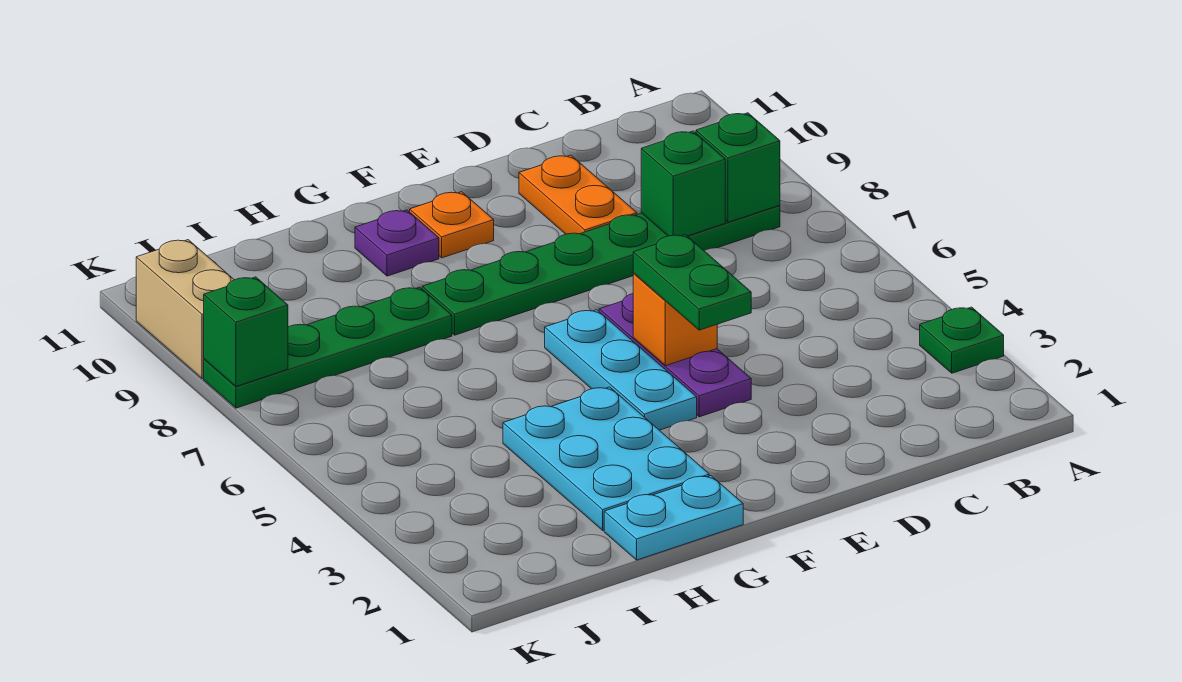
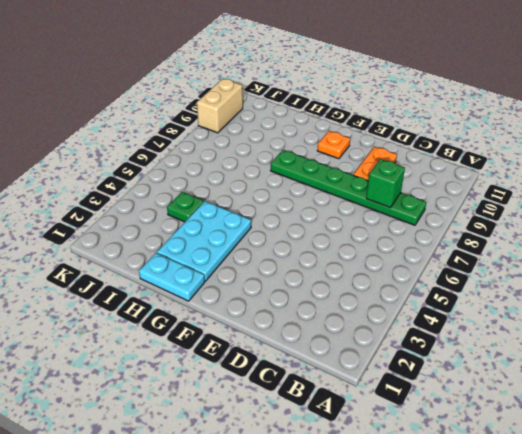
green plate I4 level 1 -> green plate A3 level 1
none -> purple plate E4:E6 level 1
none -> cyan plate F4:F6 level 1
none -> purple plate G10 level 1

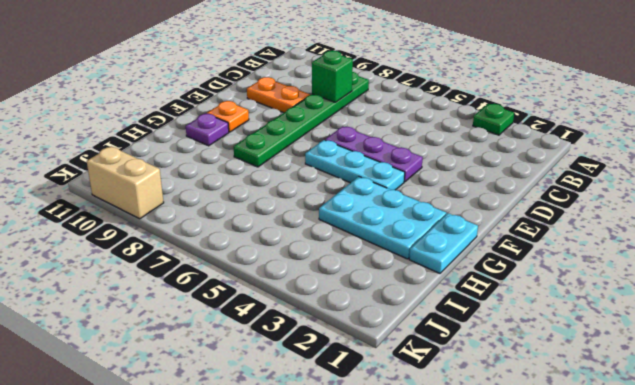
none -> green plate H8:K8 level 1
none -> green brick B8 level 2
none -> orange brick E5 level 2

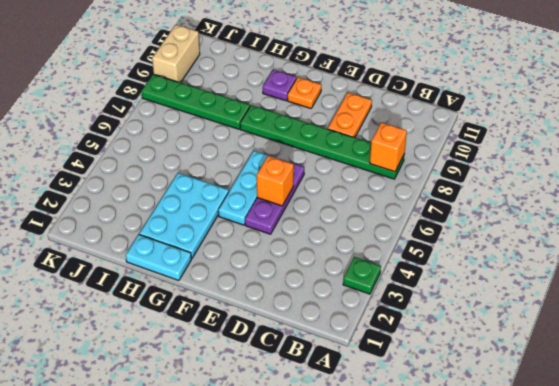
orange brick B8 level 2 -> green brick B8 level 2
none -> green brick C8 level 2
none -> green brick K8 level 2
none -> green plate E4:E5 level 3

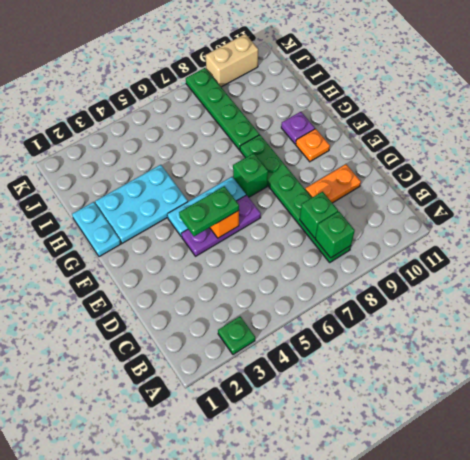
green brick F7 level 1 -> green brick K8 level 2

